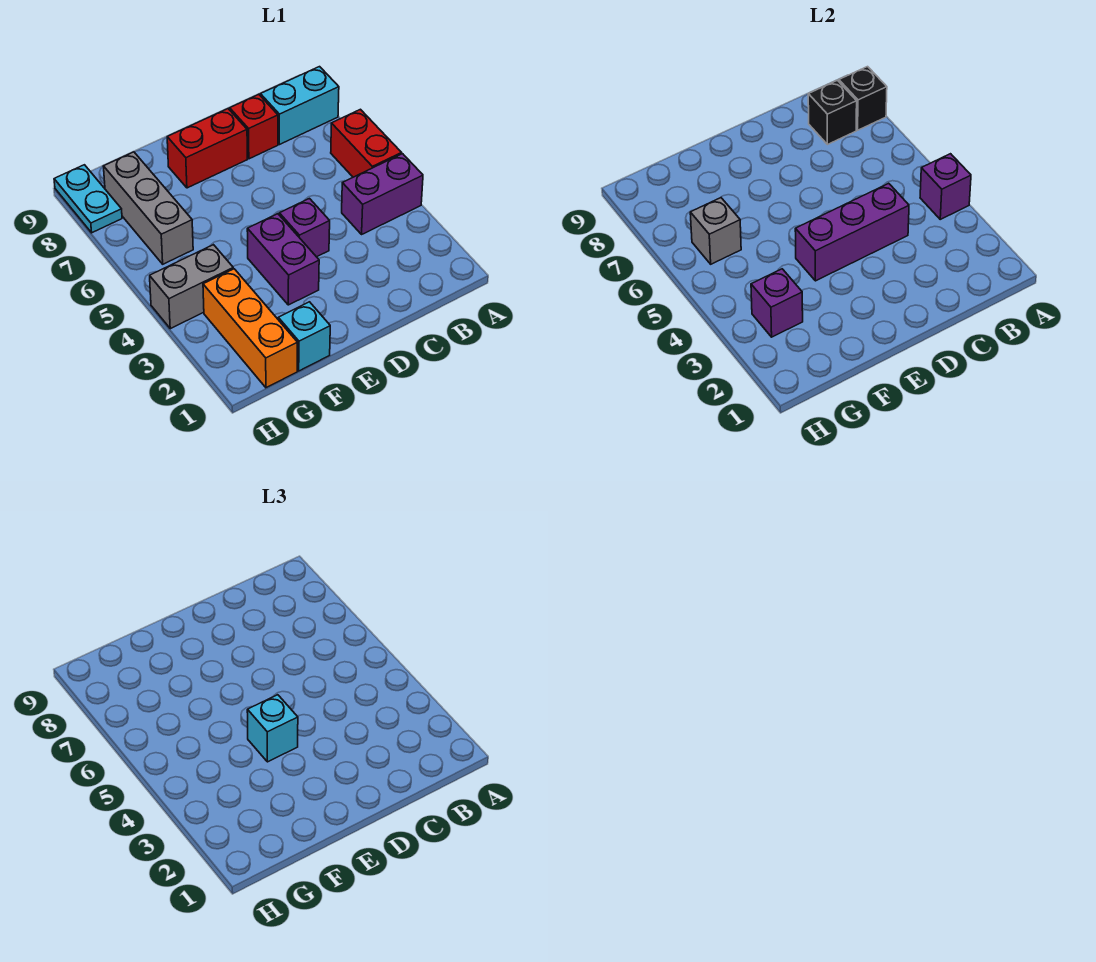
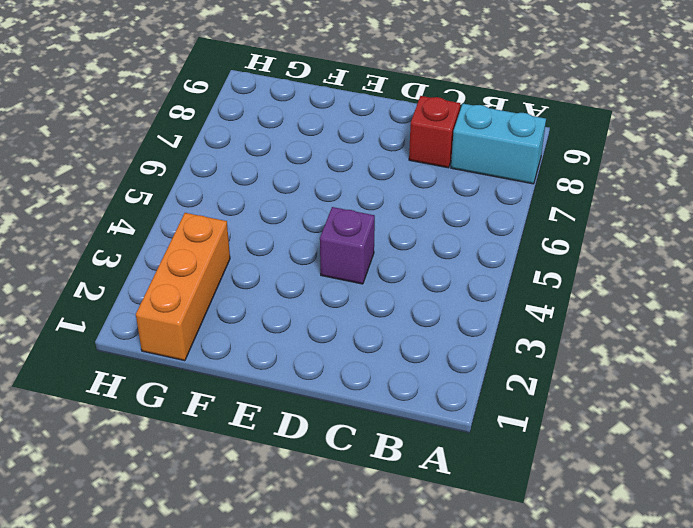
none -> purple brick A4:B4 level 1
none -> red brick A5:A6 level 1
none -> red brick D8:E8 level 1

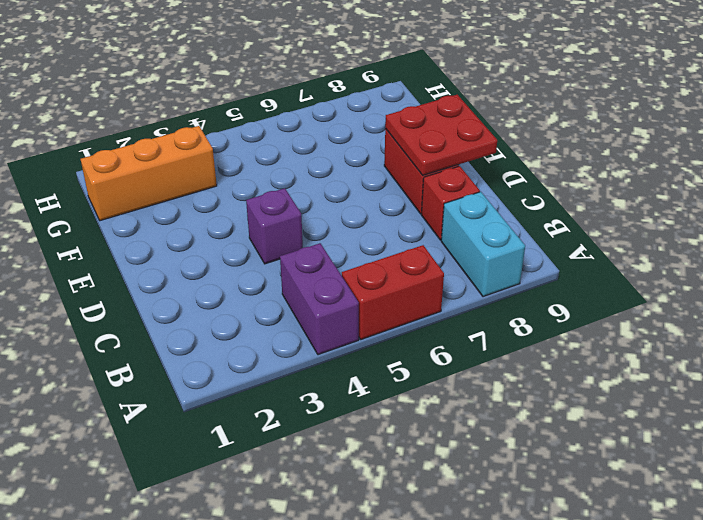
red plate D8:E9 level 2 -> none
none -> purple brick E3:E4 level 1
none -> cyan brick F1 level 1
none -> grey brick G4:H4 level 1

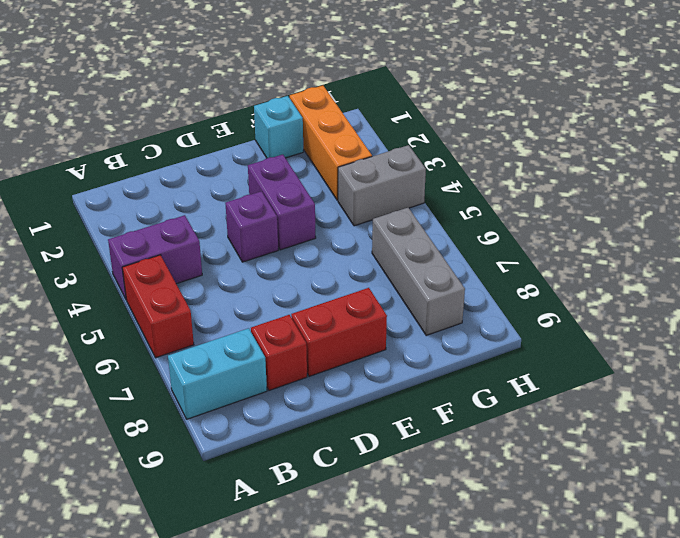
none -> cyan plate H8:H9 level 1
none -> purple brick A4 level 2
none -> black brick A8 level 2

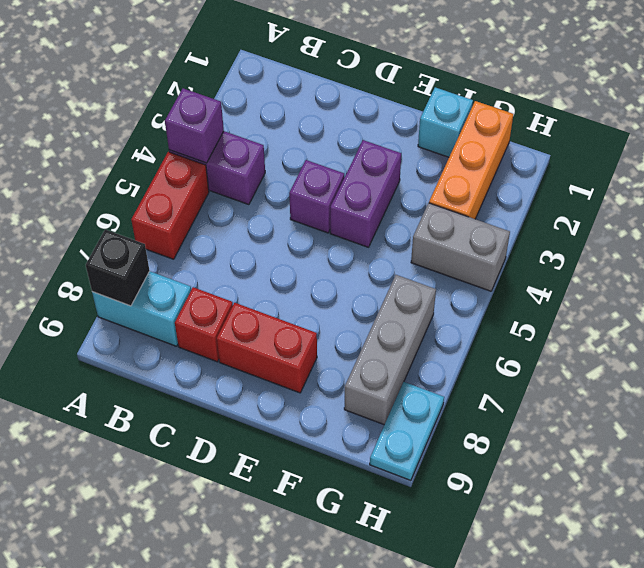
none -> black brick B8 level 2
none -> purple brick C4:E4 level 2
none -> purple brick G3 level 2

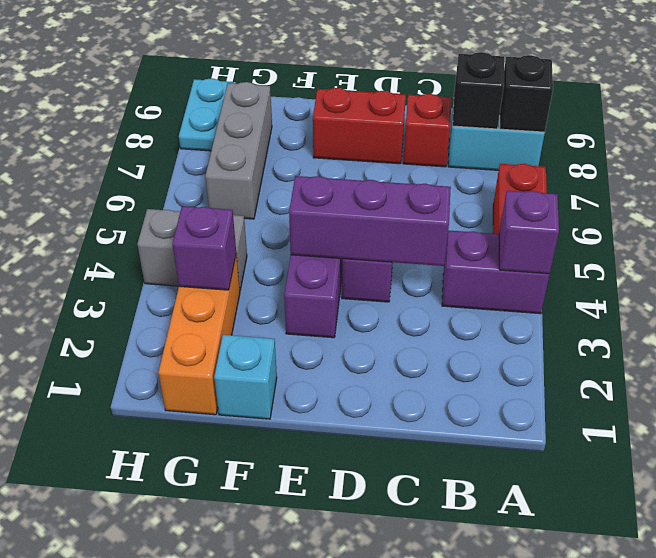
none -> grey brick G6 level 2
none -> cyan brick E4 level 3

